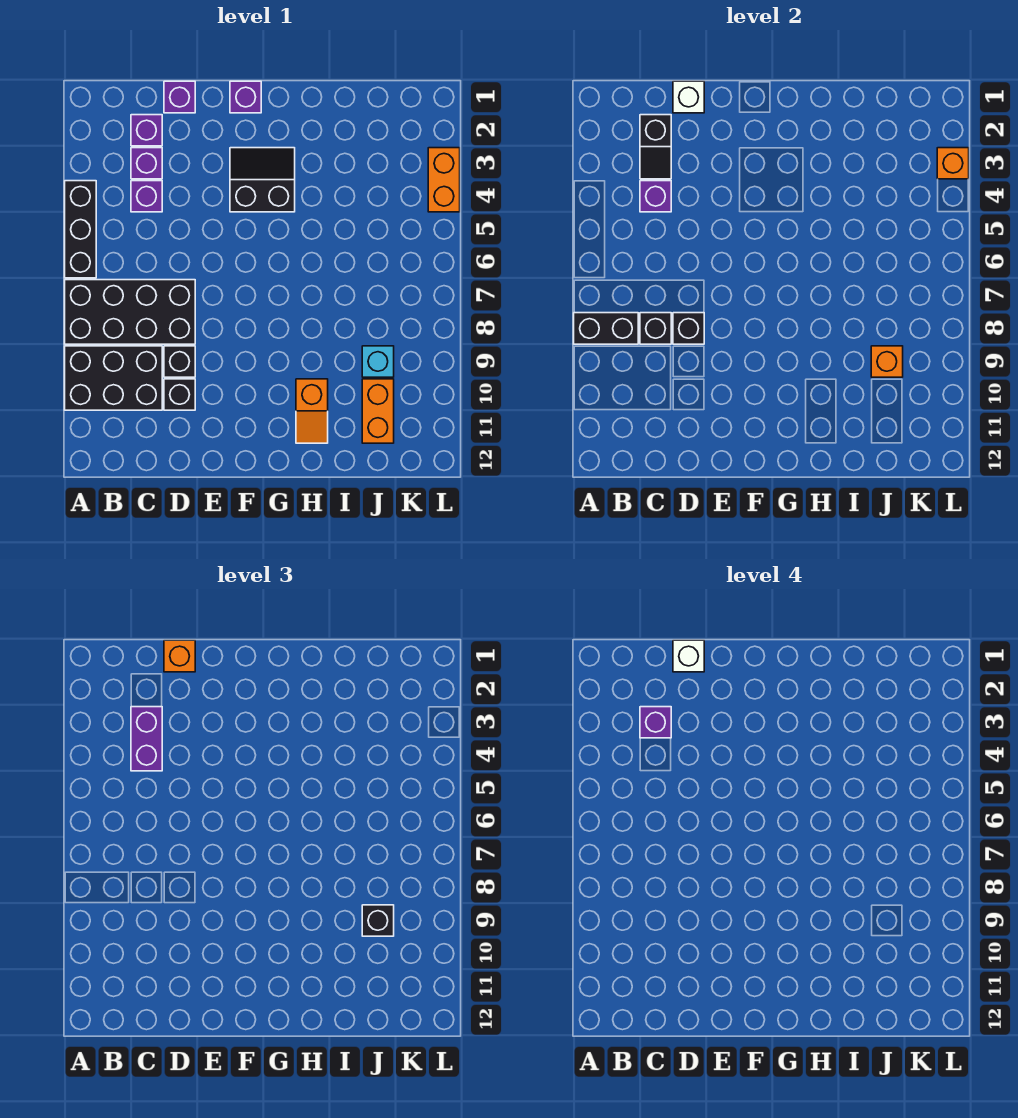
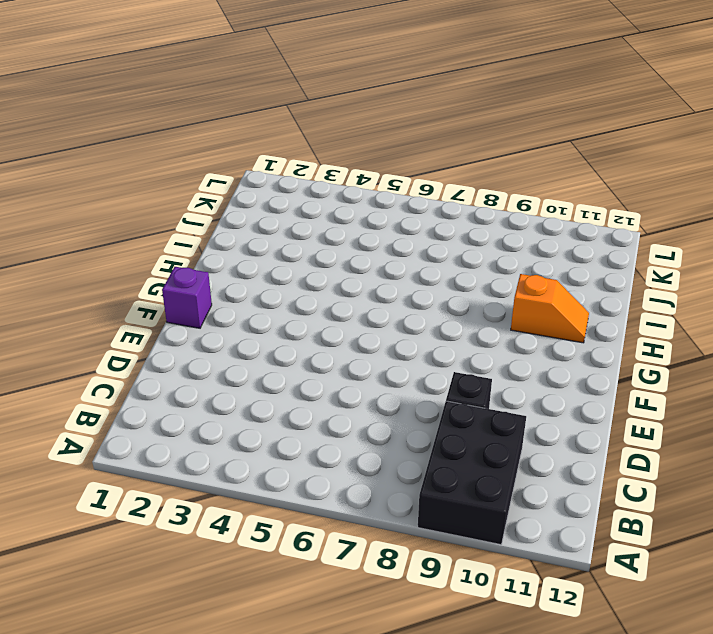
none -> black brick A4:A6 level 1
none -> black brick A7:D8 level 1
none -> purple brick C2 level 1

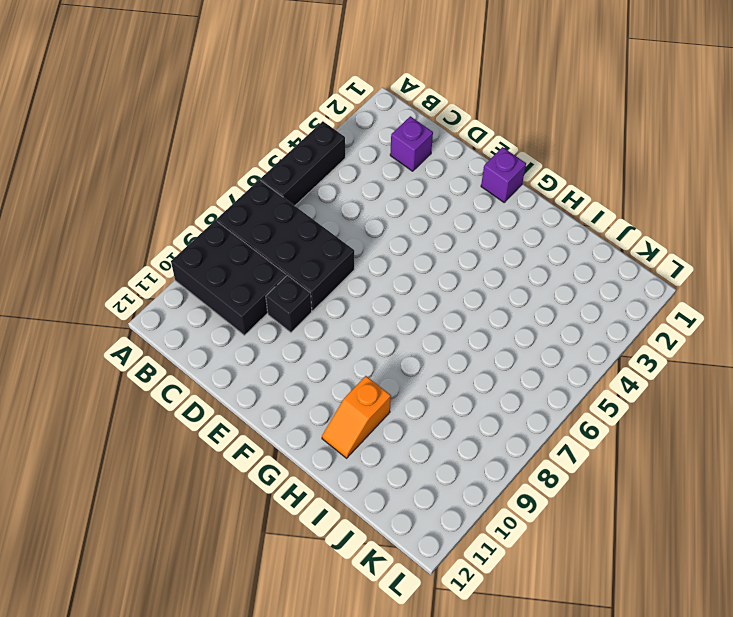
none -> purple brick C3 level 1
none -> purple brick C4 level 1
none -> purple brick D1 level 1

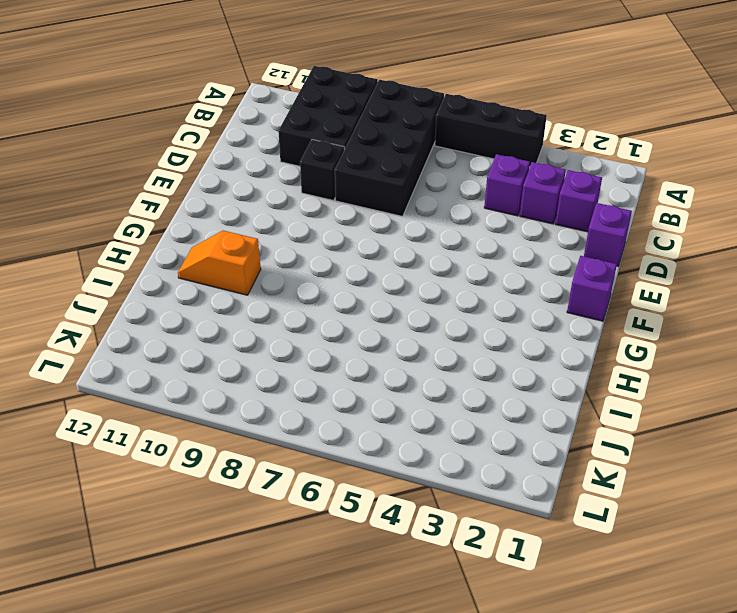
none -> black brick D10 level 1
none -> black slope F3:G4 level 1 top 4
none -> cyan brick J9 level 1

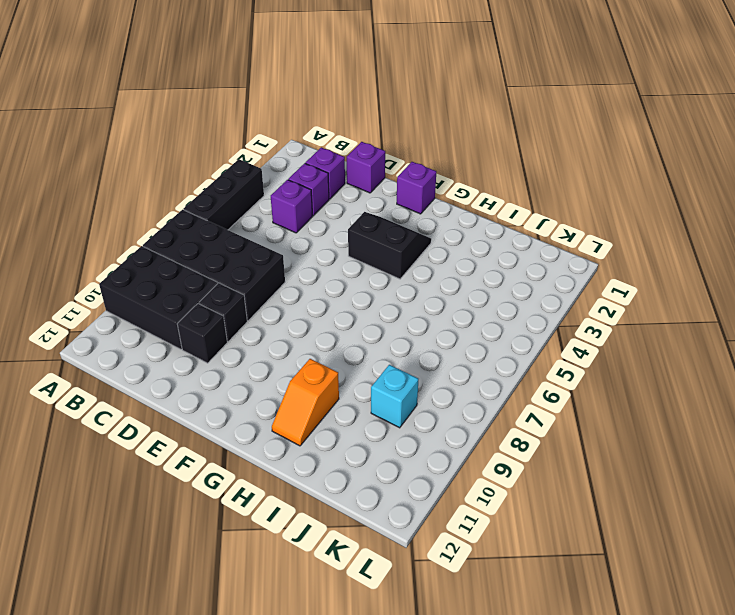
none -> orange brick J10:J11 level 1
none -> orange brick L3:L4 level 1
none -> black brick A8:B8 level 2

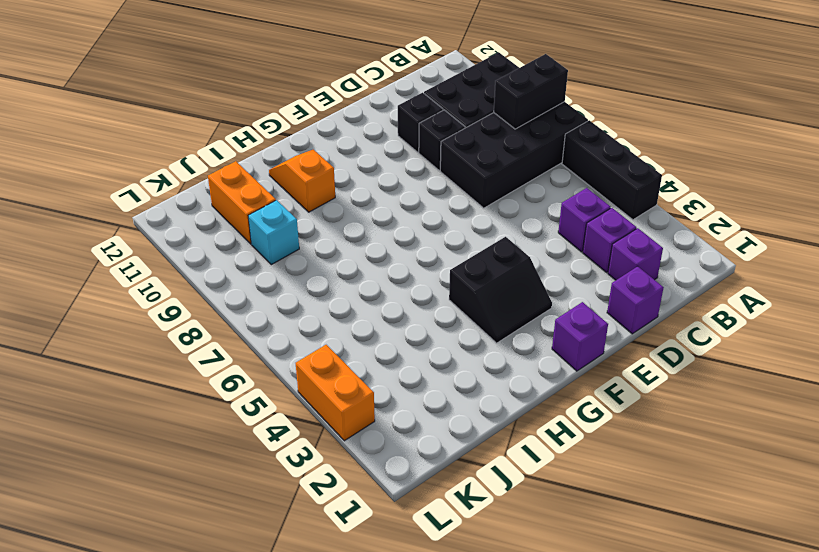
none -> black slope C2:C3 level 2 top 2
none -> purple brick C4 level 2
none -> black brick C8 level 2

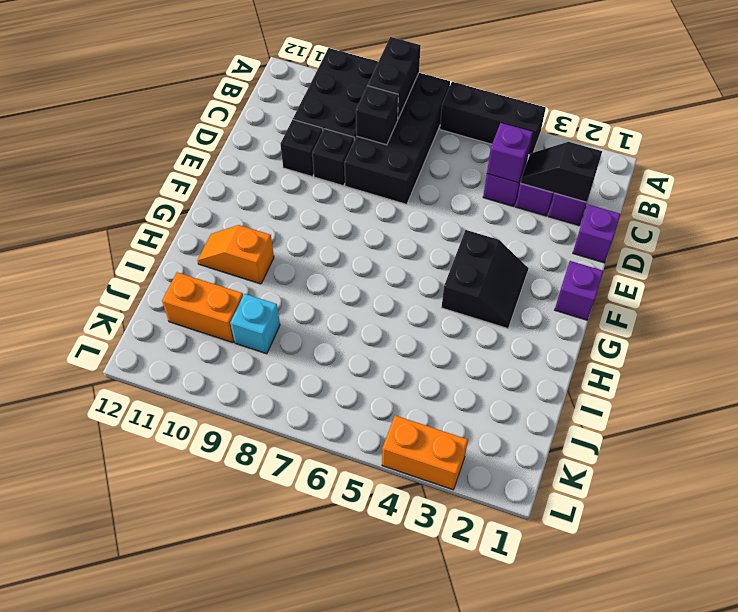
none -> white brick D1 level 2
none -> black brick D8 level 2
none -> orange brick J9 level 2

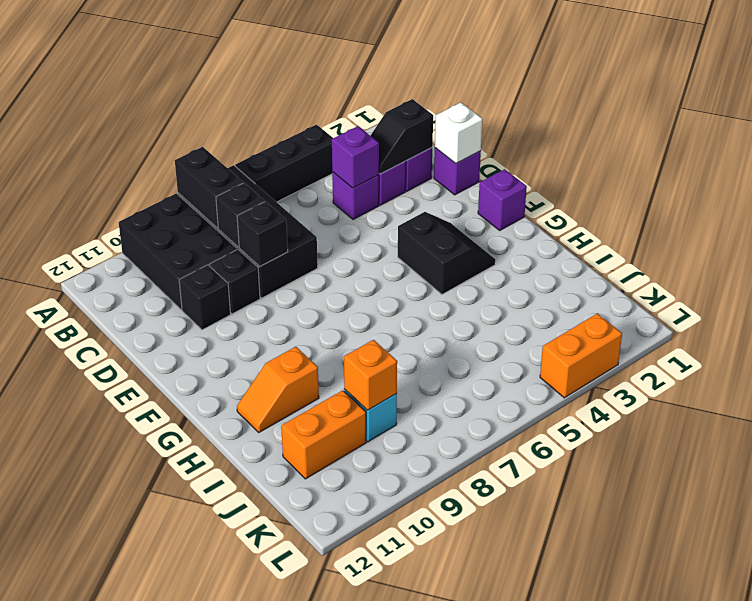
none -> orange brick L3 level 2
none -> purple brick C3:C4 level 3
none -> orange brick D1 level 3

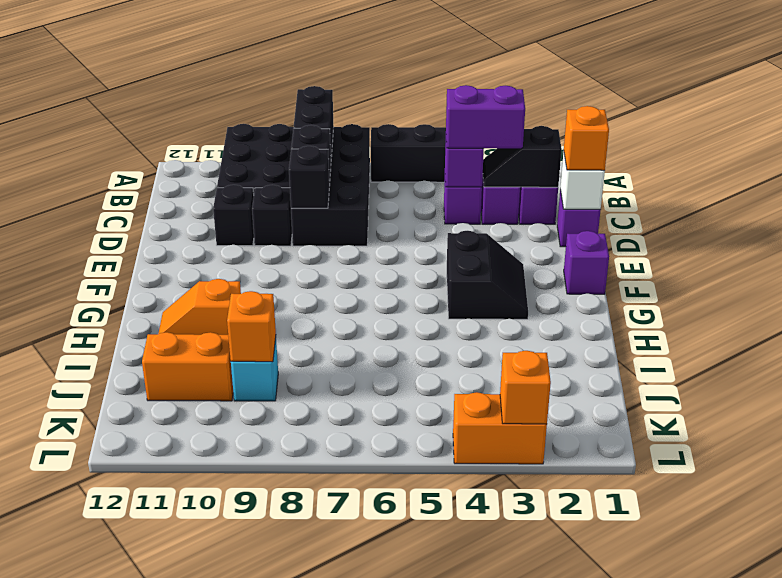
none -> black brick J9 level 3
none -> purple brick C3 level 4
none -> white brick D1 level 4

